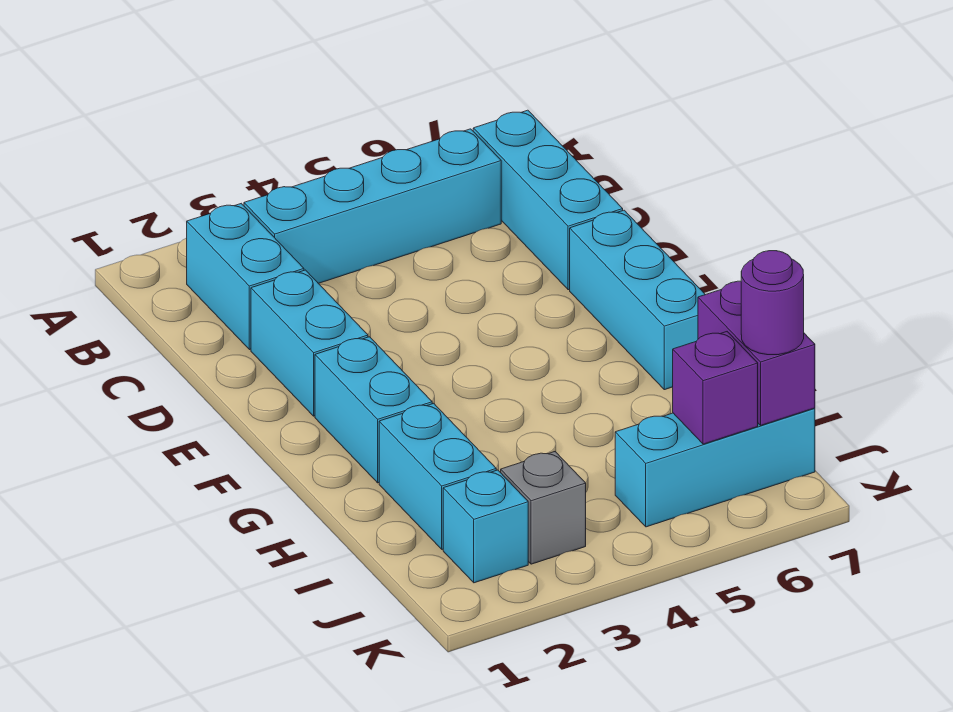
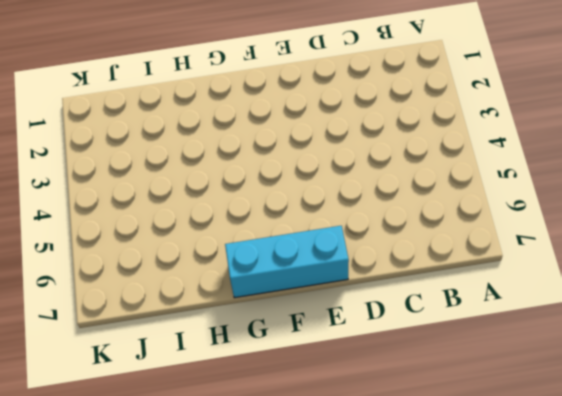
none -> cyan brick B2:C2 level 1
none -> cyan brick B3:B6 level 1
none -> cyan brick B7:D7 level 1

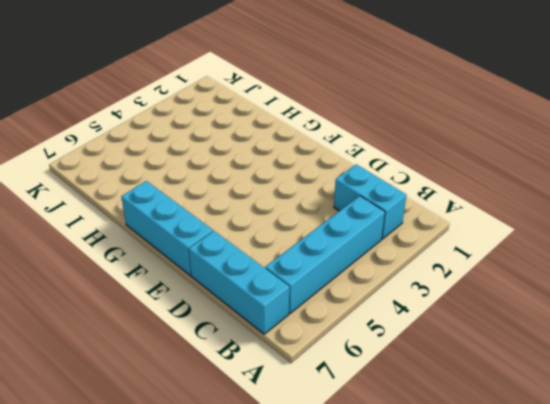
none -> cyan brick D2:E2 level 1
none -> cyan brick F2:G2 level 1
none -> cyan brick H2:I2 level 1

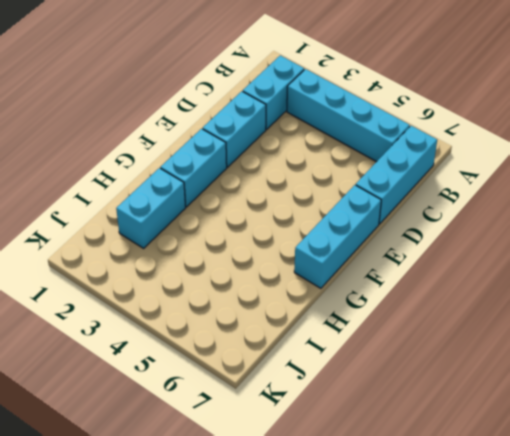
none -> cyan brick J2 level 1
none -> grey brick J3 level 1
none -> cyan brick J5:J7 level 1

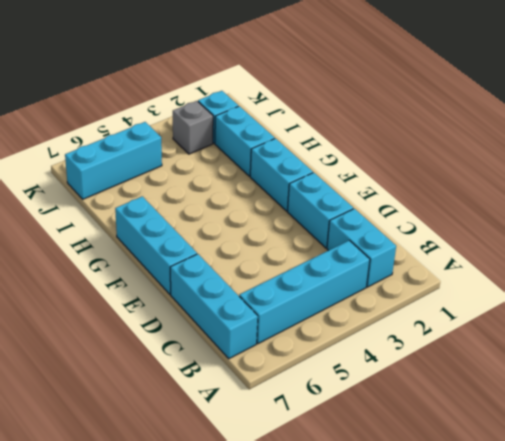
none -> purple brick I7:J7 level 2
none -> purple brick J6 level 2
none -> purple round brick J7 level 3

